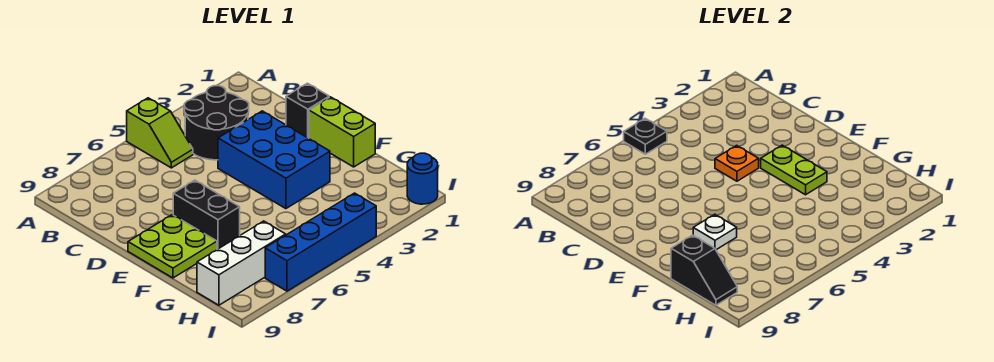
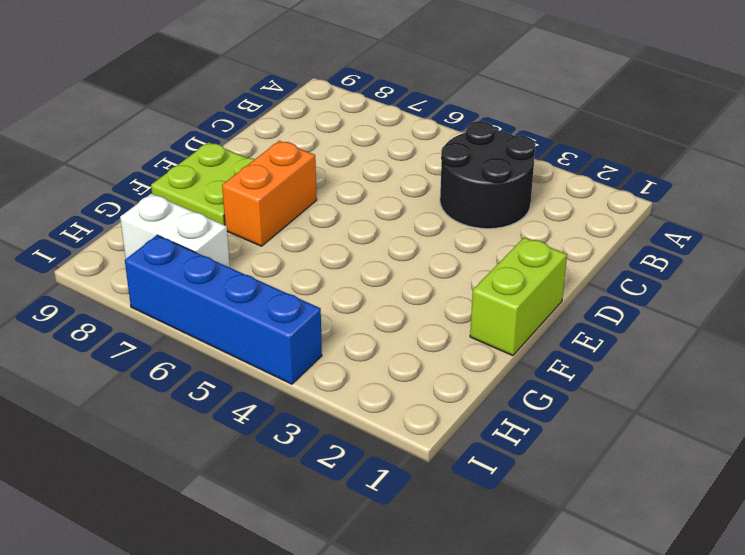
orange brick E7:F7 level 1 -> black brick E7:F7 level 1
white brick H7:H8 level 1 -> white brick H7:H9 level 1
none -> lime slope A5:B5 level 1 top A
none -> black brick D1 level 1
none -> blue brick D3:F4 level 1

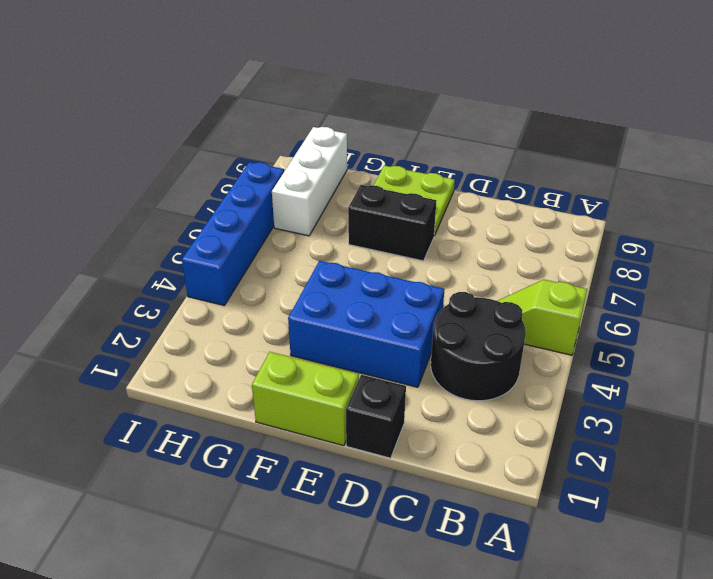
none -> blue round brick I1 level 1
none -> black plate A5 level 2
none -> orange plate D4 level 2

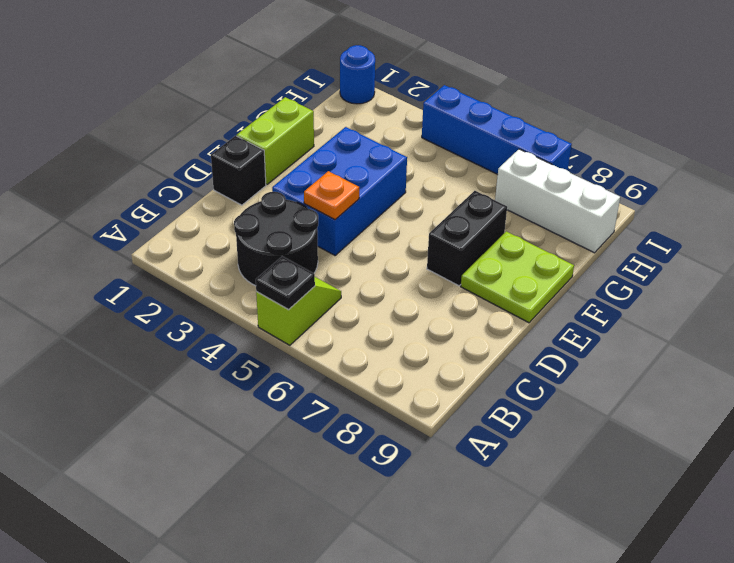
none -> lime plate E3:F3 level 2
none -> white plate F7 level 2
none -> black slope G9:H9 level 2 top G

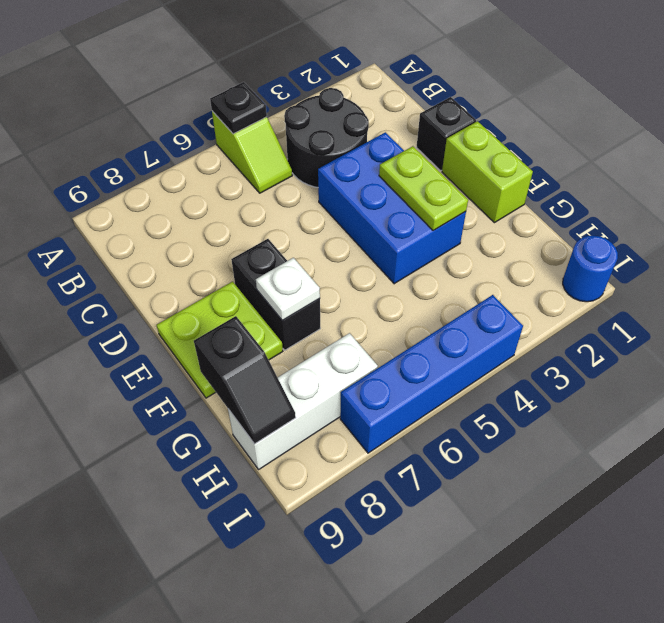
none -> orange plate D4 level 2

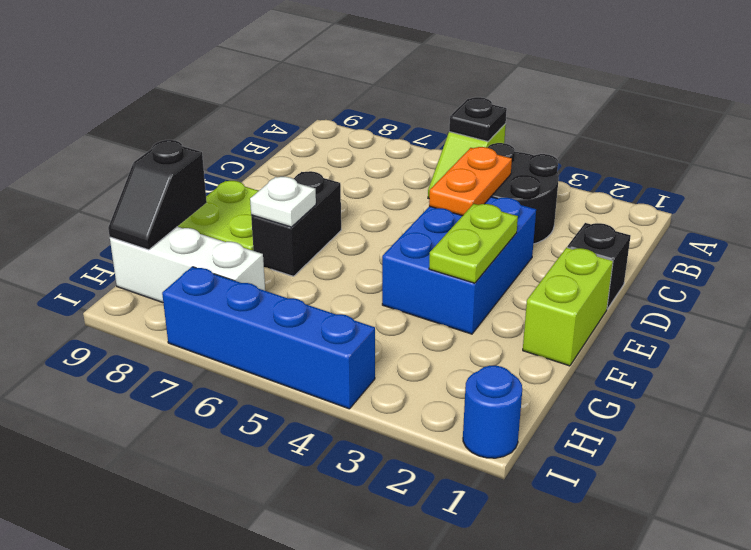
orange plate C4:D4 level 2 -> orange plate D4 level 2

